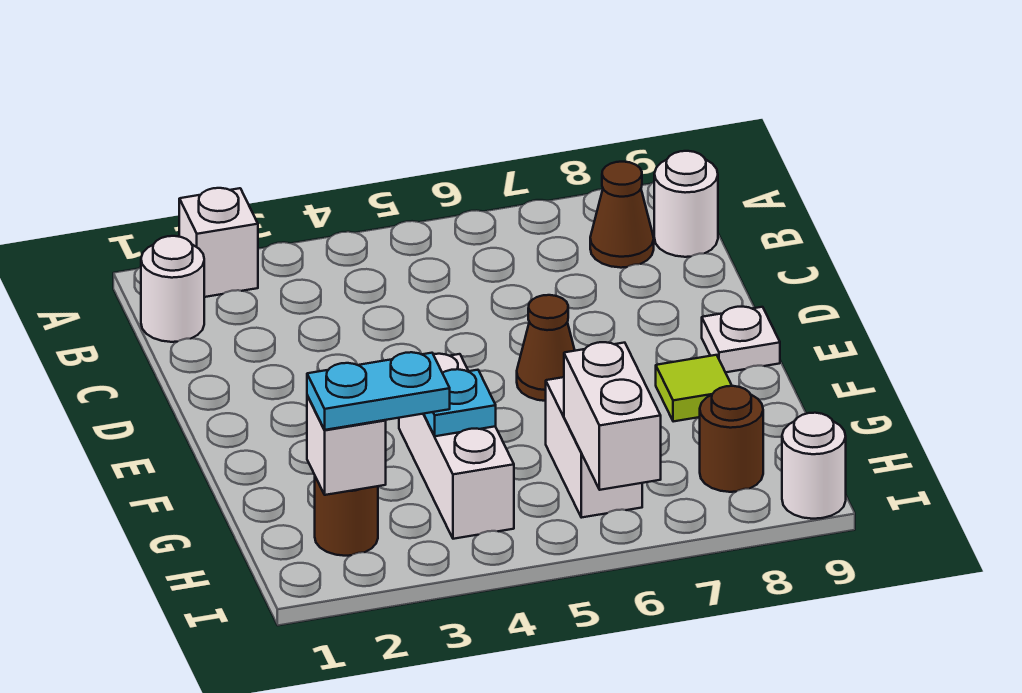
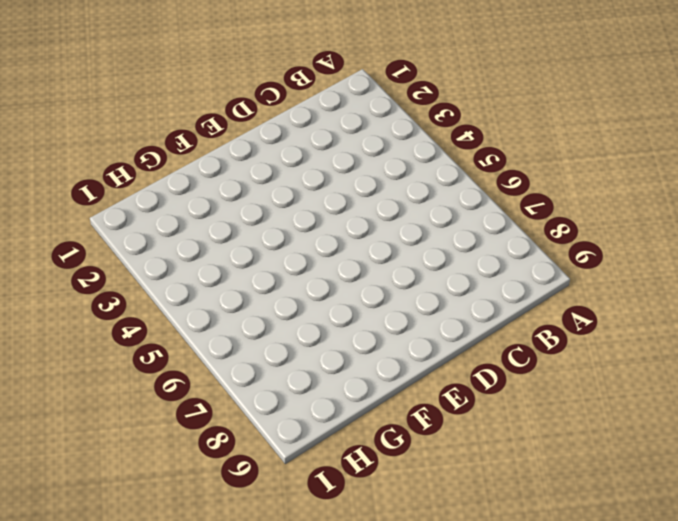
none -> white brick A2 level 1
none -> white round brick B1 level 1
none -> brown cone B8 level 1

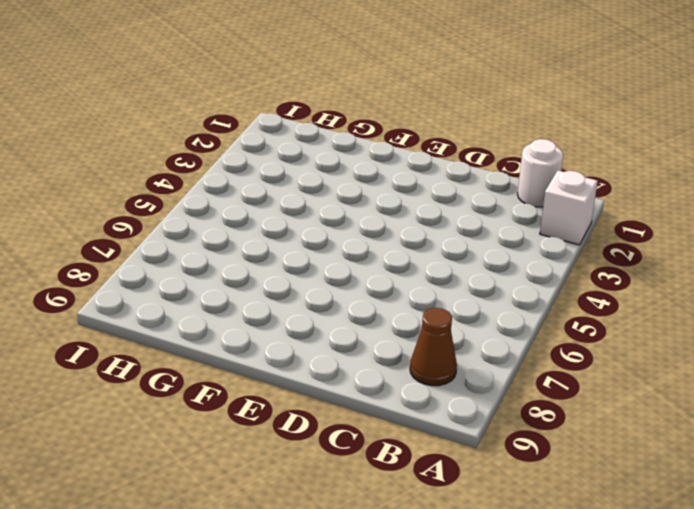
none -> white round brick B9 level 1
none -> brown cone E6 level 1
none -> white plate E9 level 1

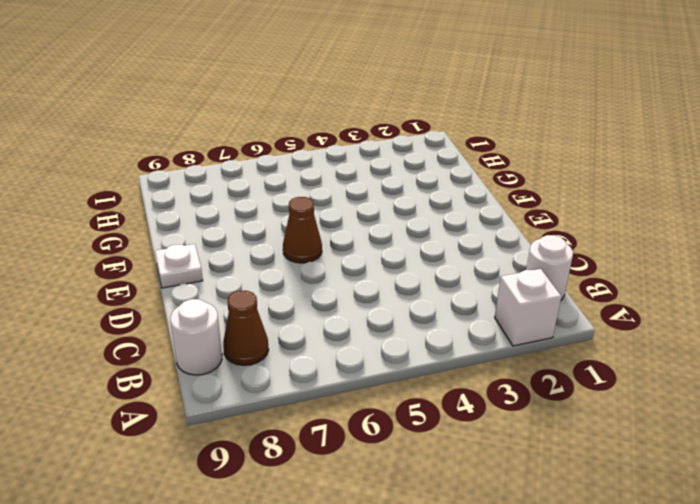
none -> white brick F4:H4 level 1
none -> lime tile F8 level 1
none -> white brick G6:H6 level 1

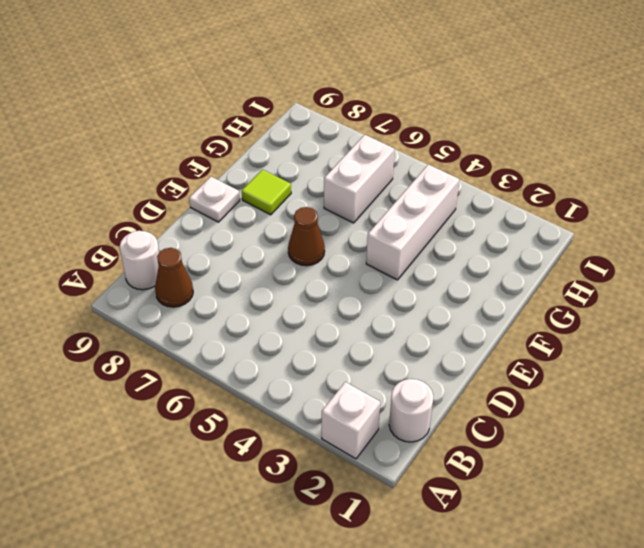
none -> brown round brick H2 level 1
none -> brown round brick H8 level 1
none -> white round brick I9 level 1

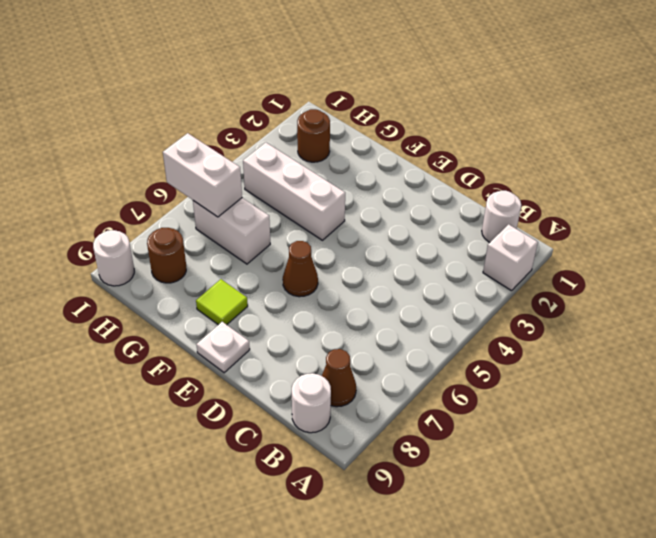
none -> cyan plate G4 level 2
none -> white brick H2 level 2
none -> cyan plate H2:H3 level 3

